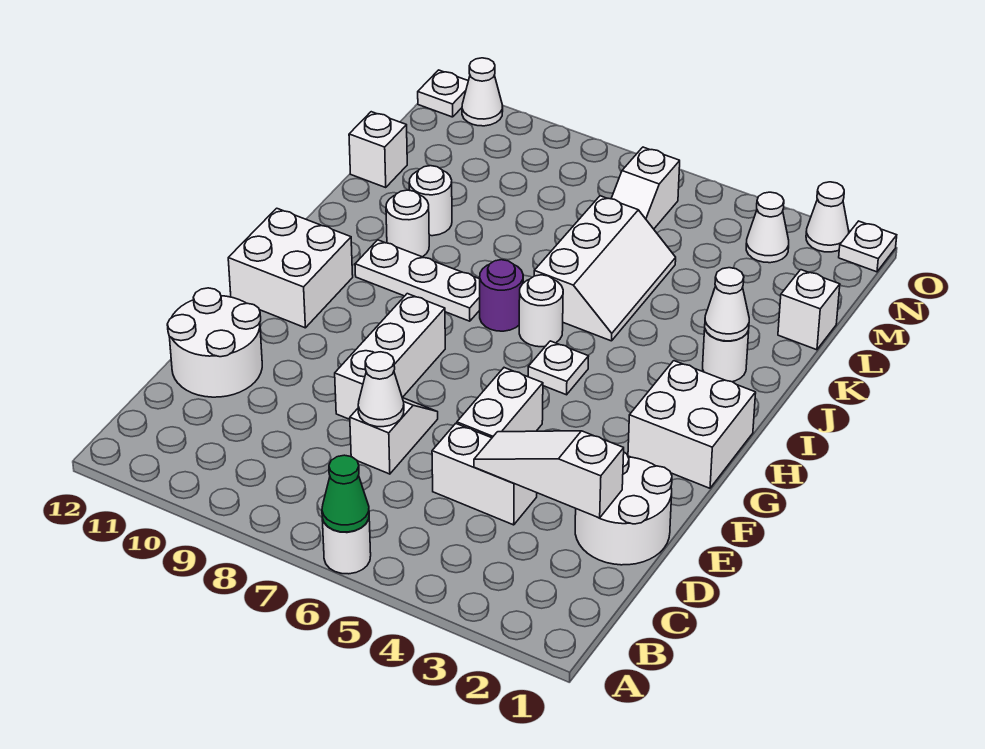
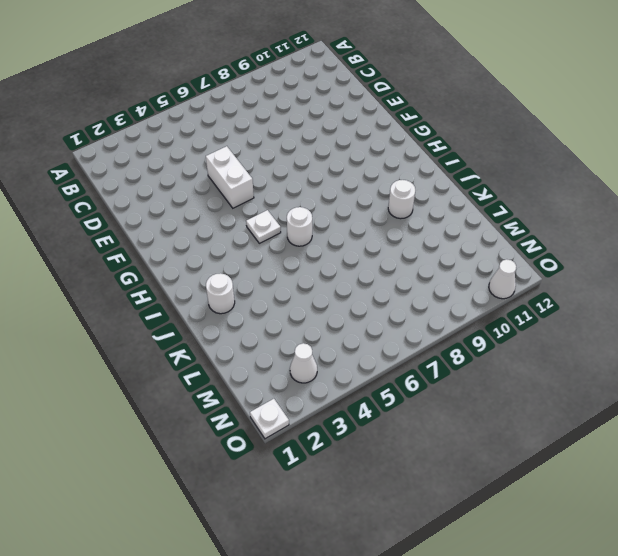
none -> white round brick A6 level 1
none -> white round brick D1:E2 level 1
none -> white brick D4:D5 level 1

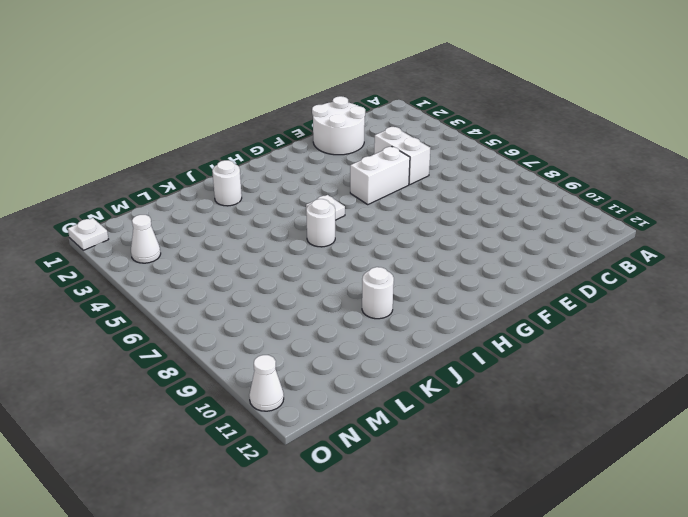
none -> white round brick A6 level 1
none -> white slope D7:E7 level 1 top D
none -> white round brick D11:E12 level 1

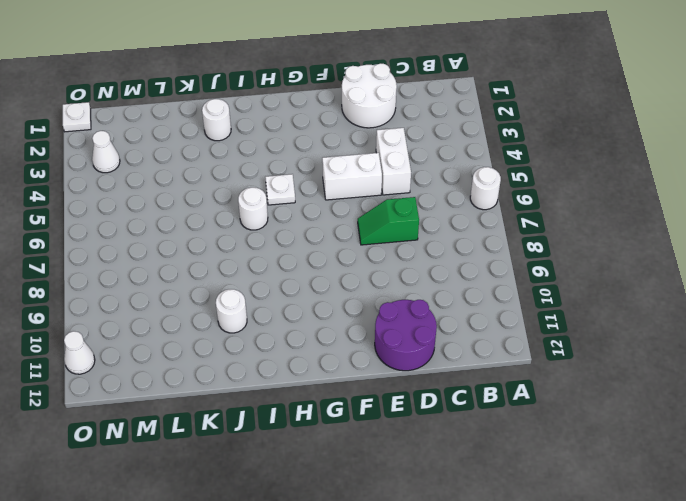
green slope D7:E7 level 1 top D -> white slope D7:E7 level 1 top D
purple round brick D11:E12 level 1 -> white round brick D11:E12 level 1
none -> white brick E8:G8 level 1
none -> white brick G1:H2 level 1
none -> white brick G11:H12 level 1

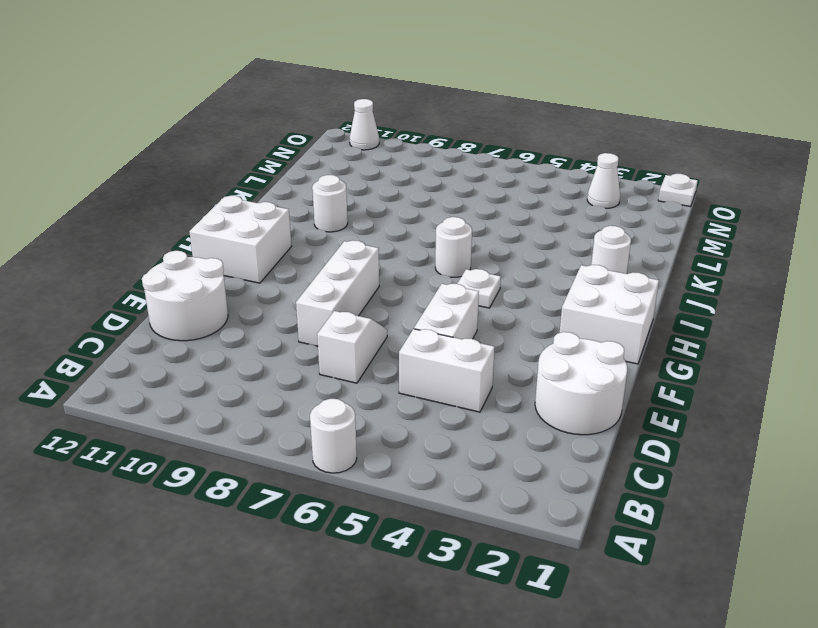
none -> purple round brick I7 level 1
none -> white plate I8:I10 level 1
none -> white slope J5:L6 level 1 top 6

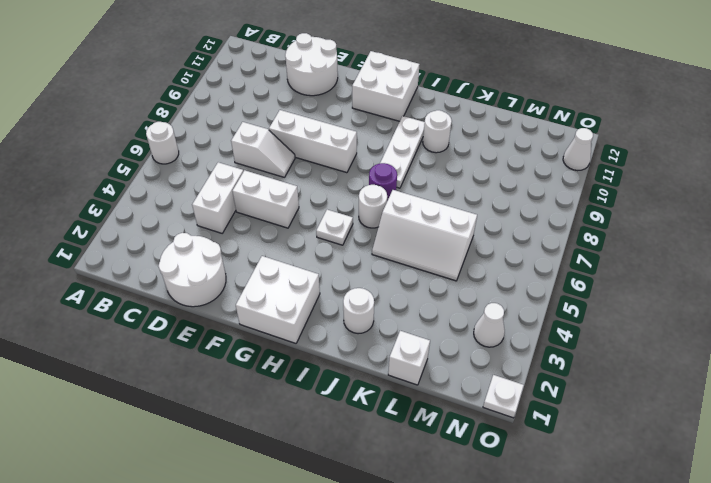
none -> white round brick K10 level 1
none -> white brick L12 level 1
none -> white slope M6:N6 level 1 top N

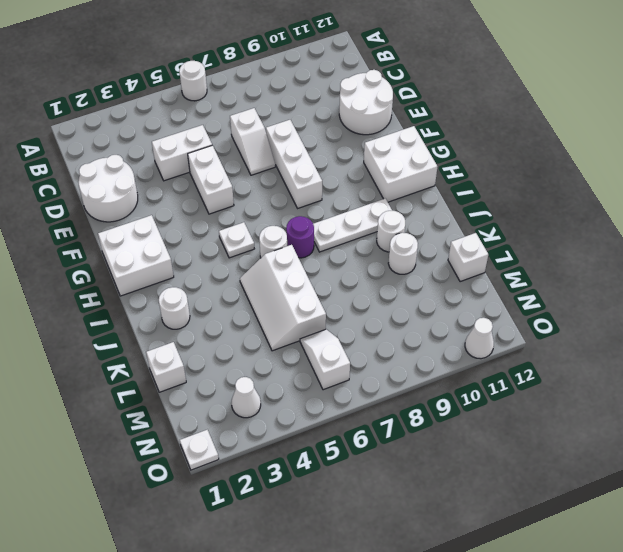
none -> white cone O2 level 1
none -> white plate O12 level 1
none -> green cone A6 level 2

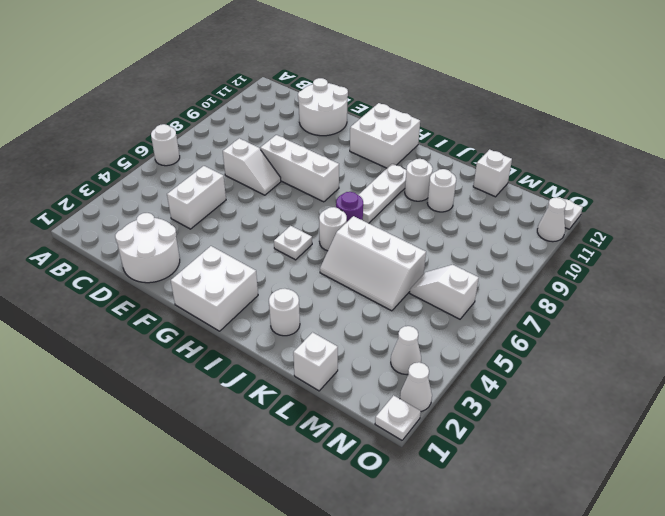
none -> white brick E5:F5 level 1
none -> green cone A6 level 2
none -> white slope D2:D4 level 2 top 2

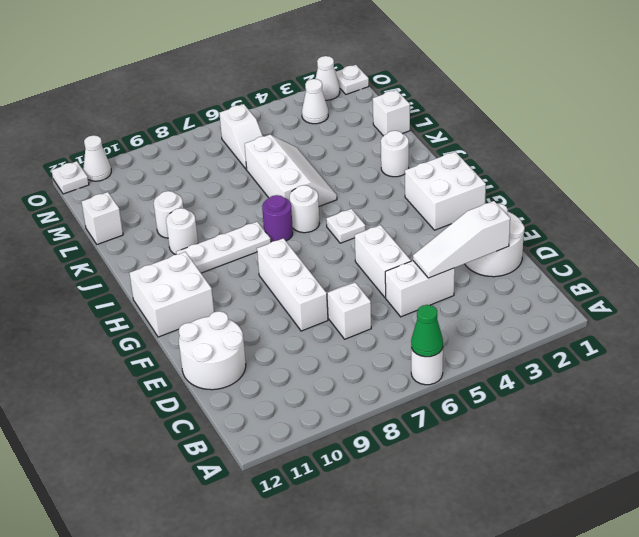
none -> white cone D7 level 2
none -> white cone J2 level 2

